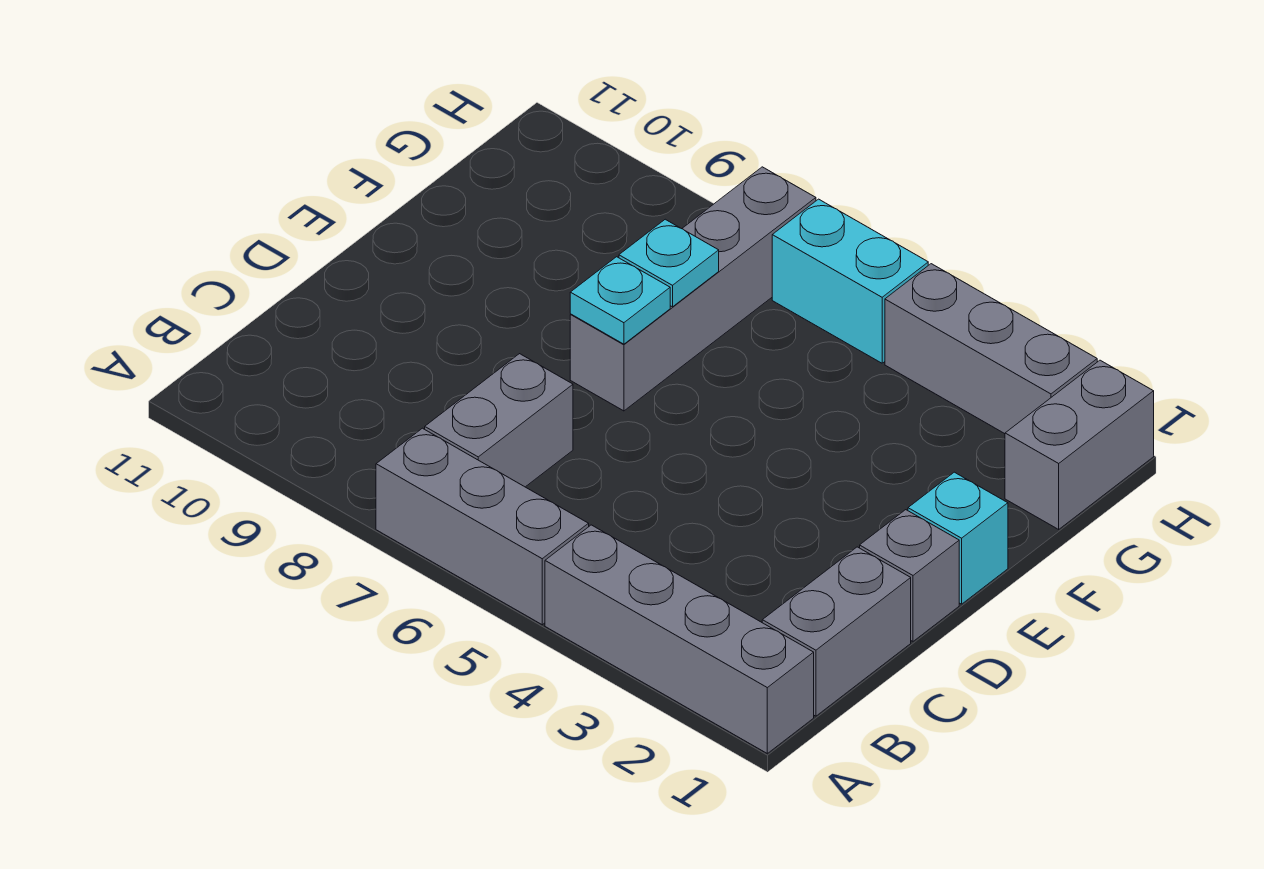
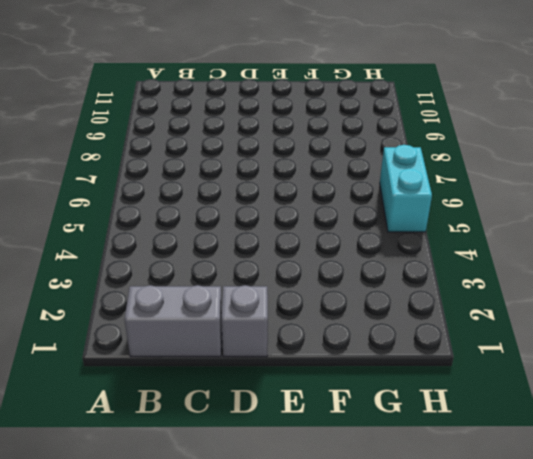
none -> grey brick A1:A4 level 1
none -> grey brick A5:A7 level 1
none -> grey brick B7:C7 level 1

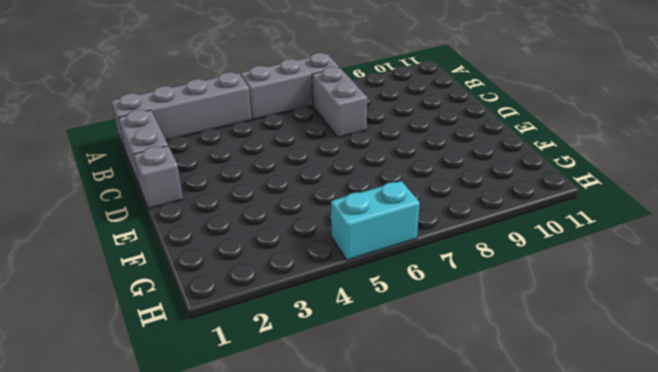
none -> cyan brick E1 level 1
none -> grey brick E7:H7 level 1
none -> grey brick G1:H1 level 1

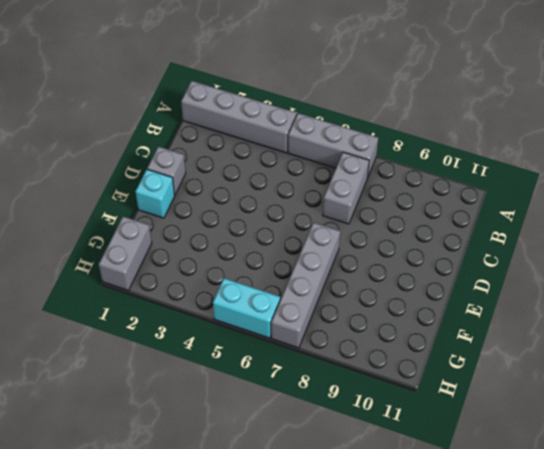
none -> grey brick B1:C1 level 1
none -> grey brick H2:H4 level 1
none -> cyan plate E7 level 2

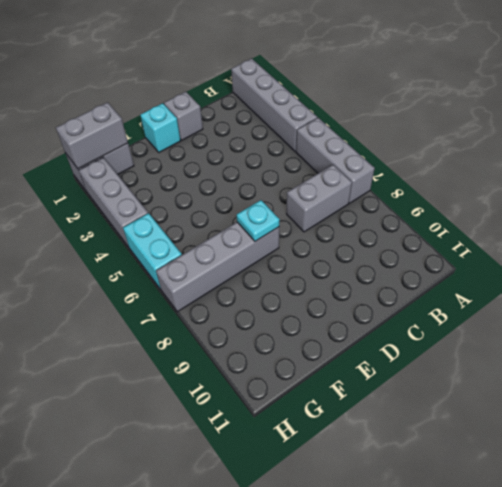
grey brick G1:H1 level 2 -> grey brick B1:C1 level 1
none -> cyan plate F7 level 2

